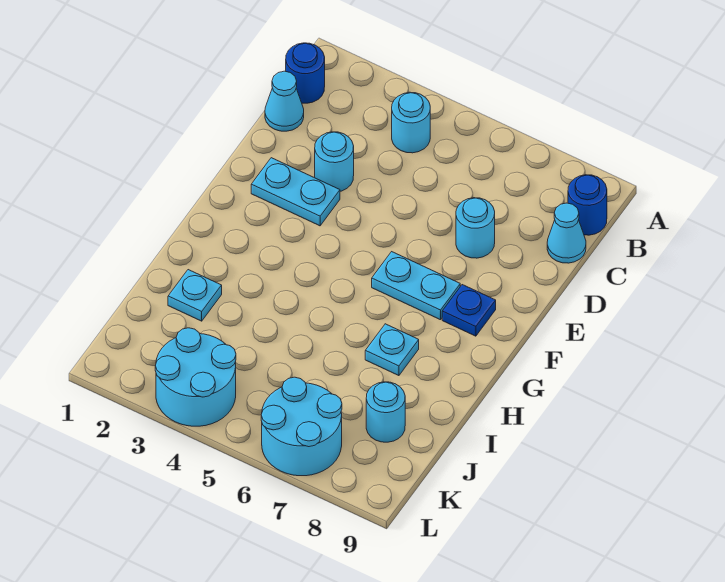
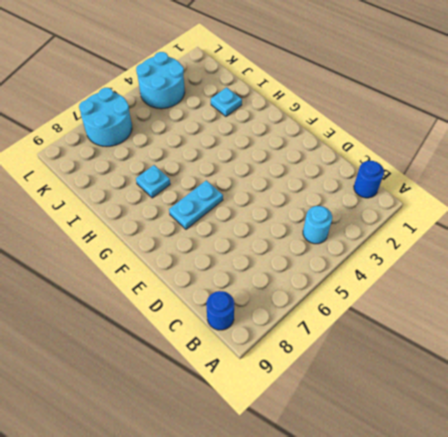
none -> cyan cone C1 level 1
none -> cyan cone C9 level 1
none -> cyan round brick D3 level 1

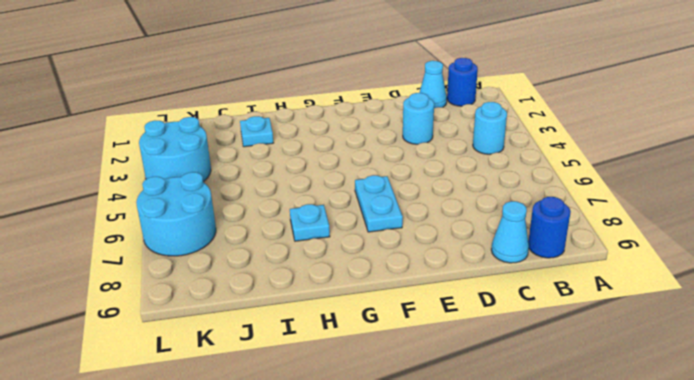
none -> cyan round brick D7 level 1
none -> cyan plate E2:E3 level 1
none -> blue plate F8 level 1

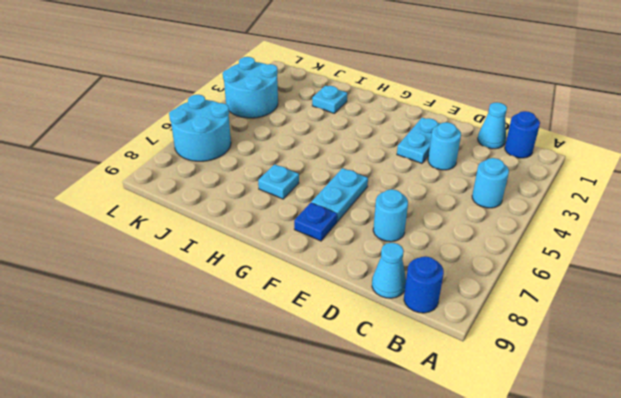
none -> cyan round brick J8 level 1

